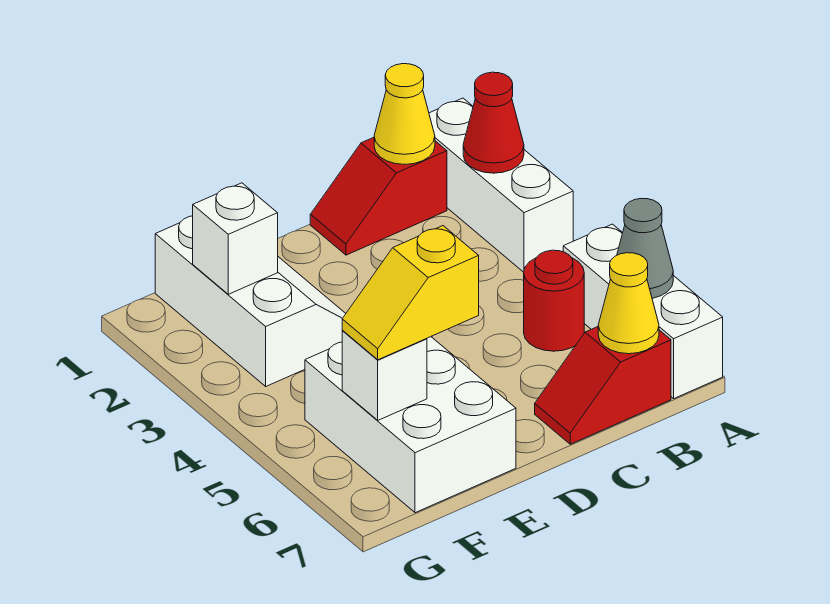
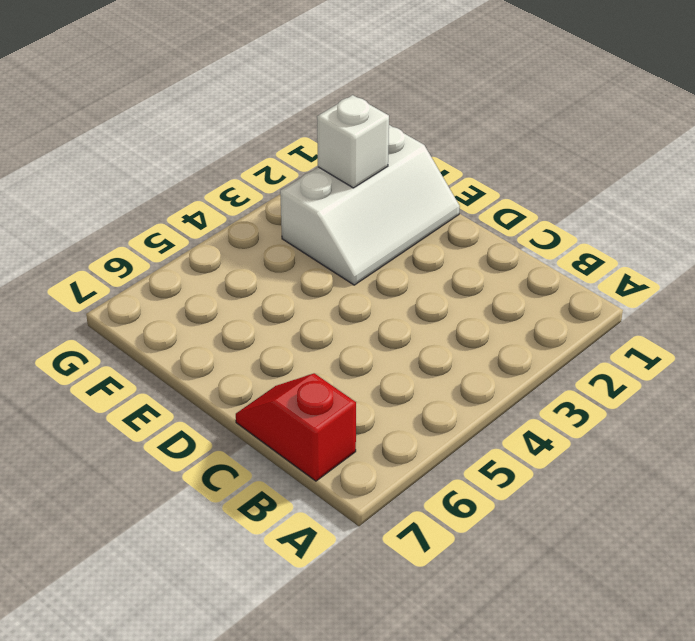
none -> white brick A1:A3 level 1
none -> white brick A5:A7 level 1
none -> red slope B1:C1 level 1 top B

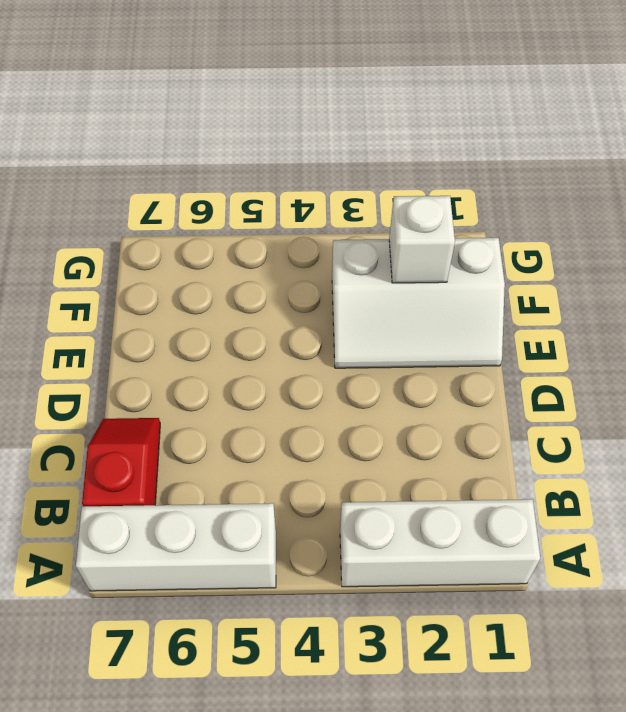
none -> red slope B1:C1 level 1 top B
none -> red round brick B5 level 1
none -> white brick E5:F7 level 1

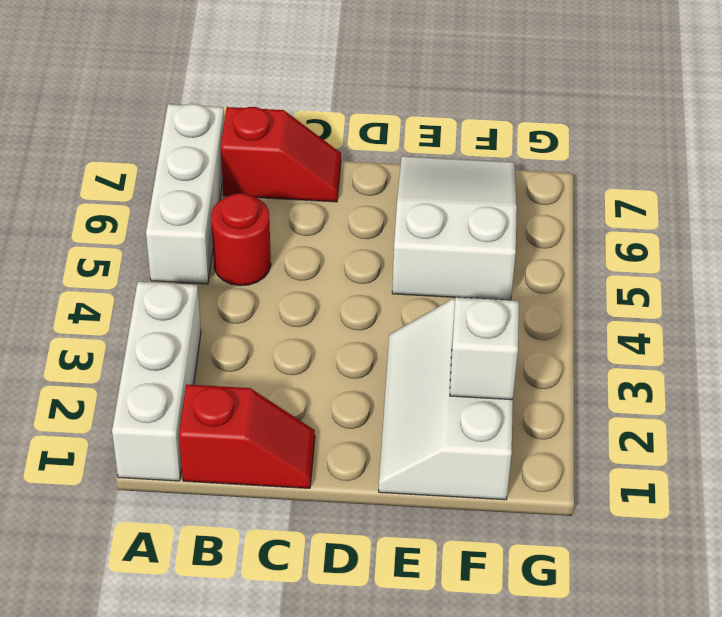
white slope E5:F7 level 1 top 5 -> white brick E5:F7 level 1
none -> red cone A2 level 2
none -> grey cone A6 level 2
none -> yellow cone B1 level 2

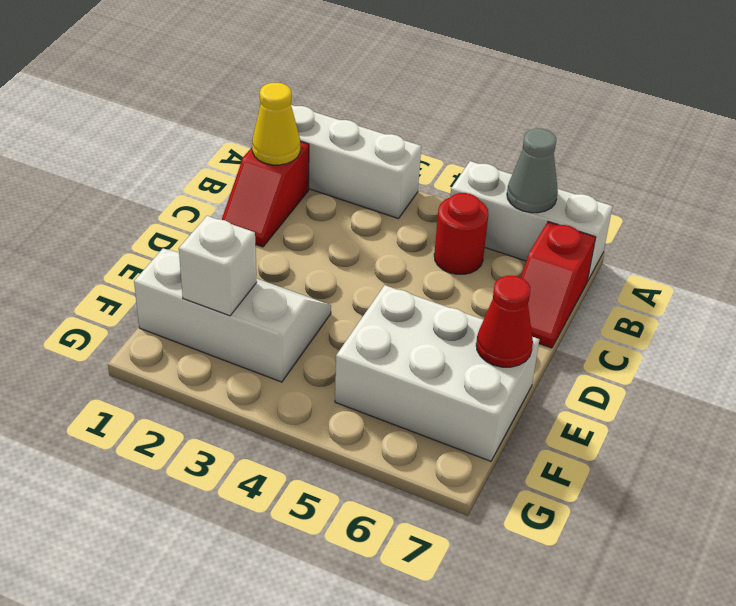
red cone E7 level 2 -> red cone A2 level 2
none -> yellow cone B7 level 2
none -> white brick F6 level 2
none -> yellow slope E6:F6 level 3 top E

